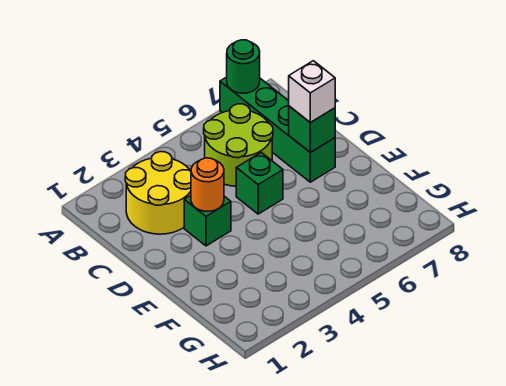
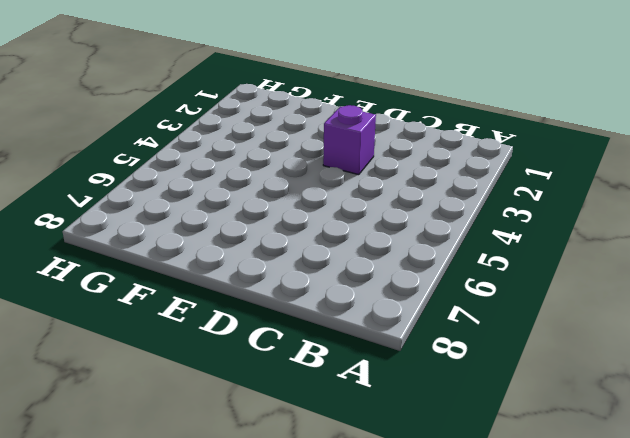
purple brick D3 level 1 -> green brick D3 level 1
none -> green brick A7:D7 level 1
none -> yellow round brick B2:C3 level 1

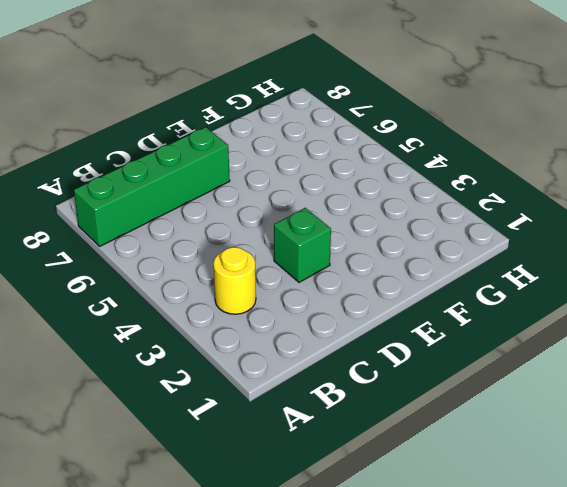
yellow round brick B3 level 1 -> yellow round brick B2:C3 level 1
none -> lime round brick B5:C6 level 1
none -> green brick D5 level 1

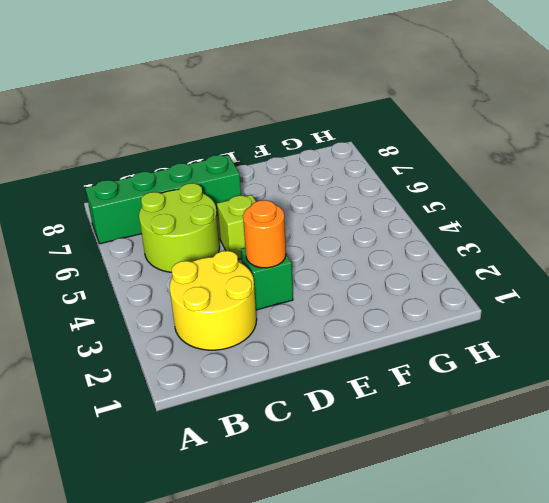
lime brick D5 level 1 -> green brick D5 level 1
none -> green round brick A7 level 2
none -> green brick D7 level 2

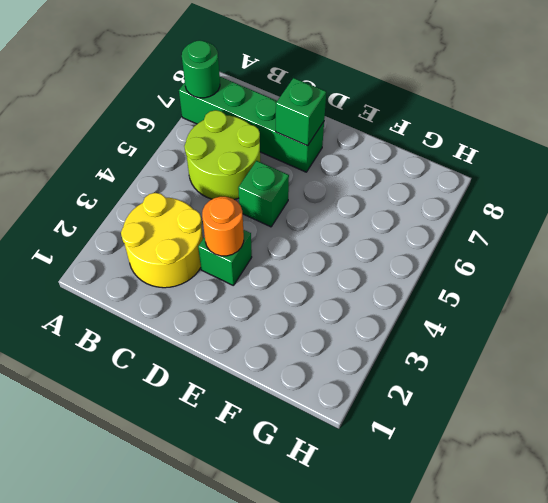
none -> white brick D7 level 3

